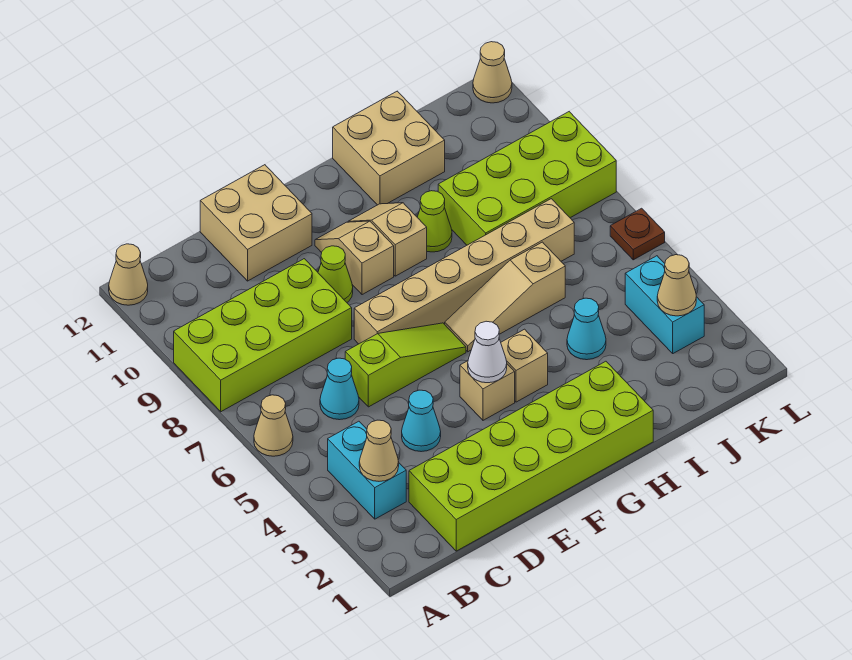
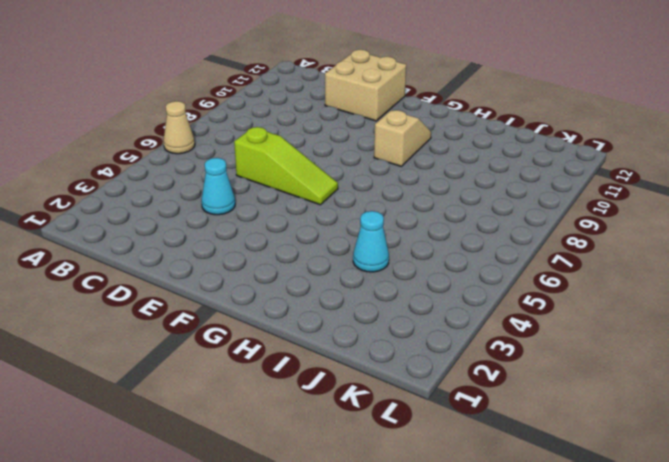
none -> lime brick A8:D9 level 1
none -> tan cone A12 level 1
none -> cyan brick B3:B4 level 1

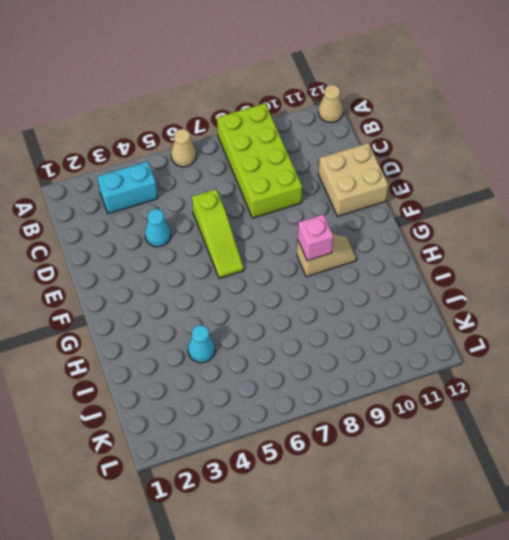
pink brick G9 level 2 -> none
none -> lime brick C1:H2 level 1
none -> cyan cone C6 level 1
none -> tan brick E7:J7 level 1

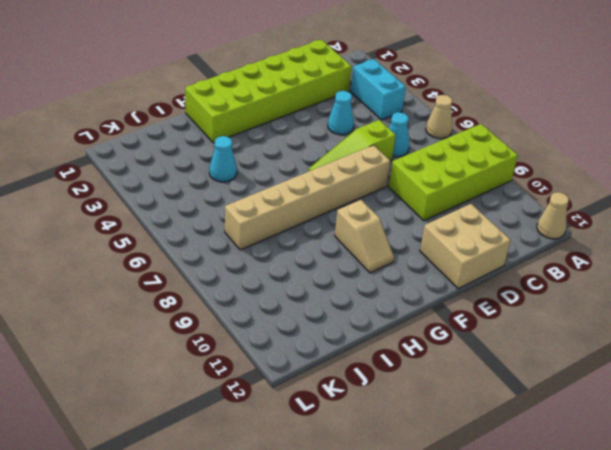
none -> lime cone E9 level 1
none -> tan brick F4 level 1
none -> tan slope F9:F10 level 1 top 9

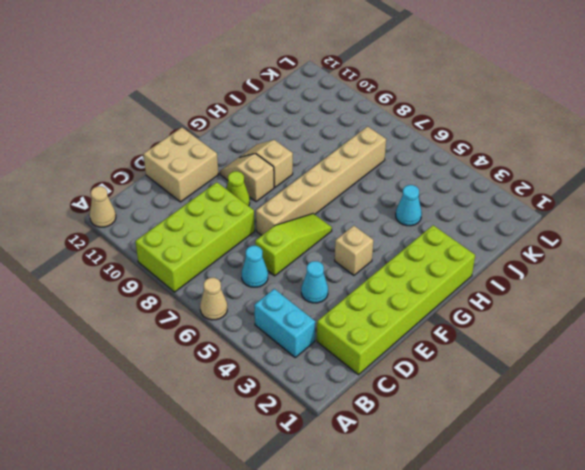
none -> tan brick G4 level 1
none -> tan slope G6:I6 level 1 top I
none -> lime cone H9 level 1

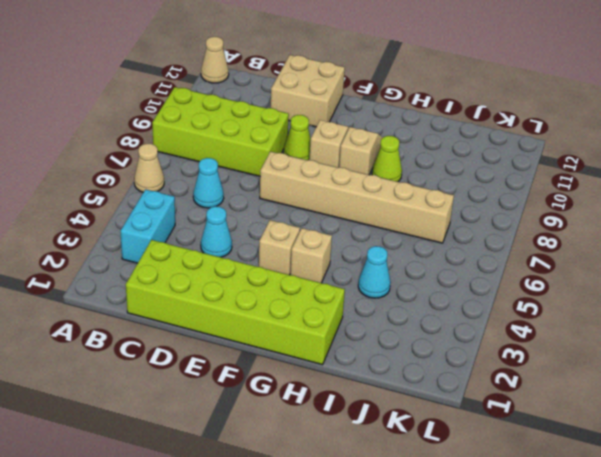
none -> lime slope D6:F6 level 1 top D
none -> tan slope G6:I6 level 1 top I
none -> tan brick H11:I12 level 1

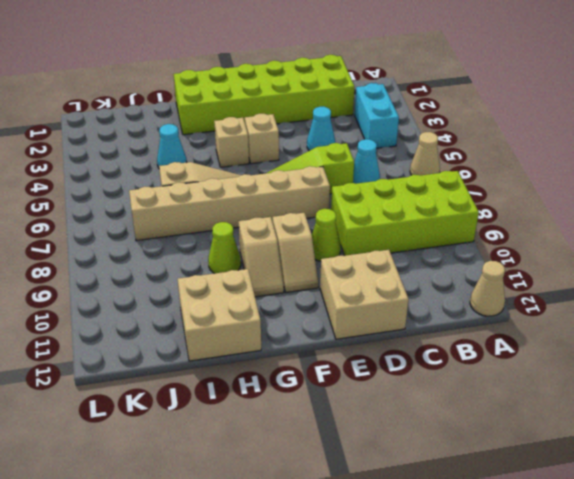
none -> lime brick I8:L9 level 1
none -> cyan brick K3:K4 level 1
none -> brown plate L6 level 1

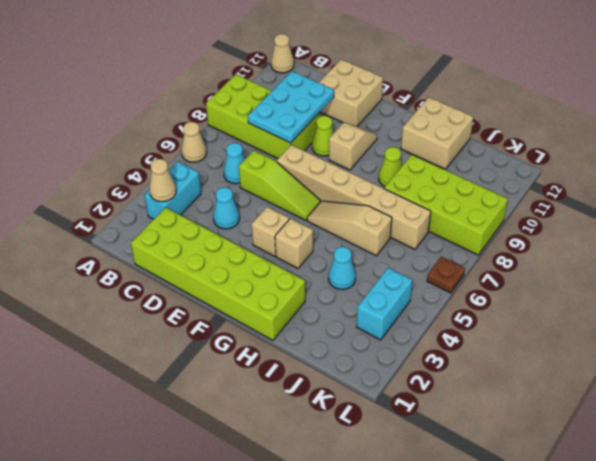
cyan plate C8:D10 level 2 -> none
none -> tan slope G9:G10 level 1 top 9
none -> tan cone L12 level 1
none -> white cone F4 level 2

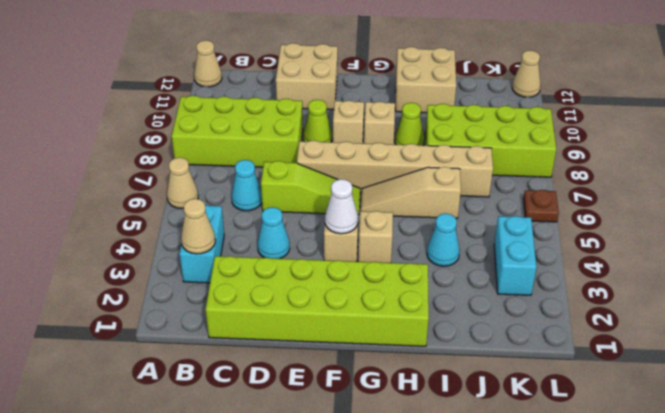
none -> tan cone K3 level 2

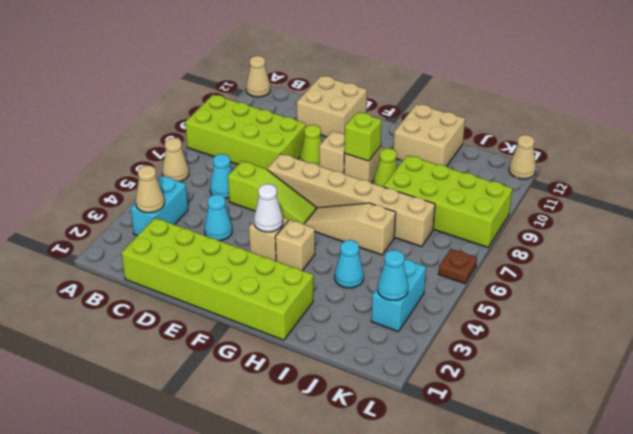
lime brick G9 level 2 -> none
cyan cone K3 level 2 -> tan cone K3 level 2

